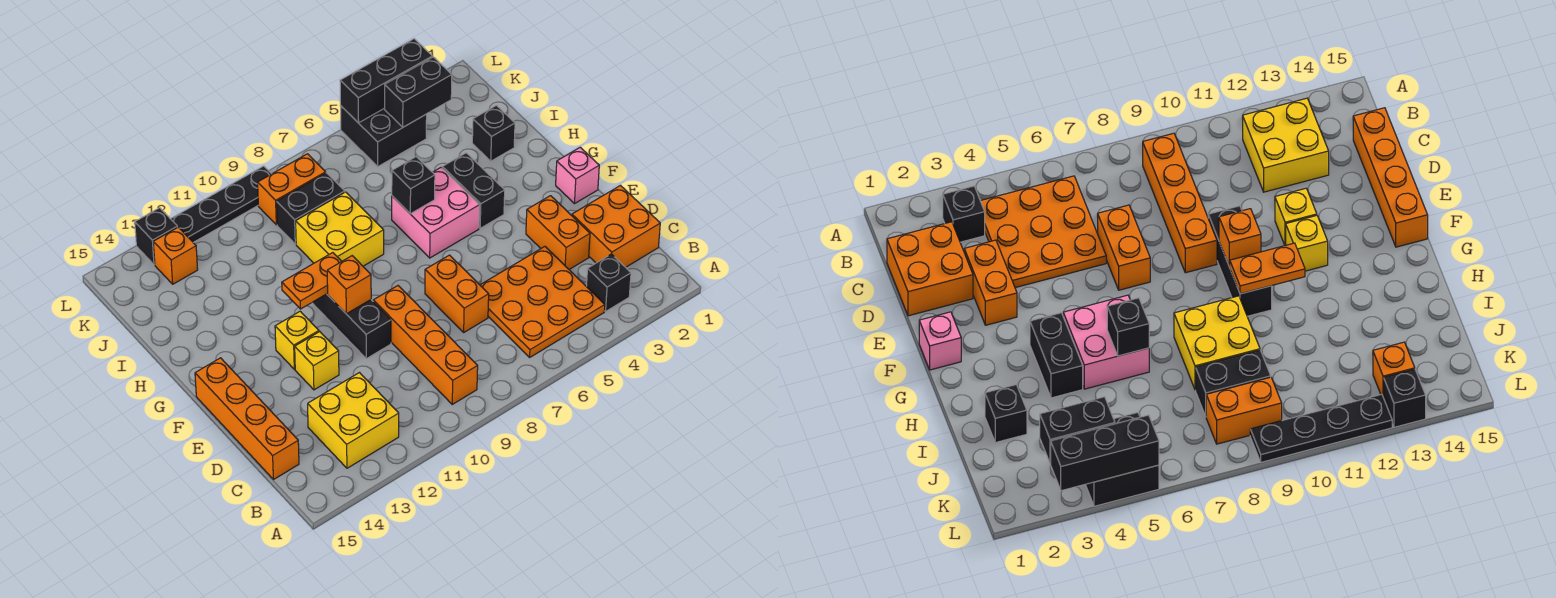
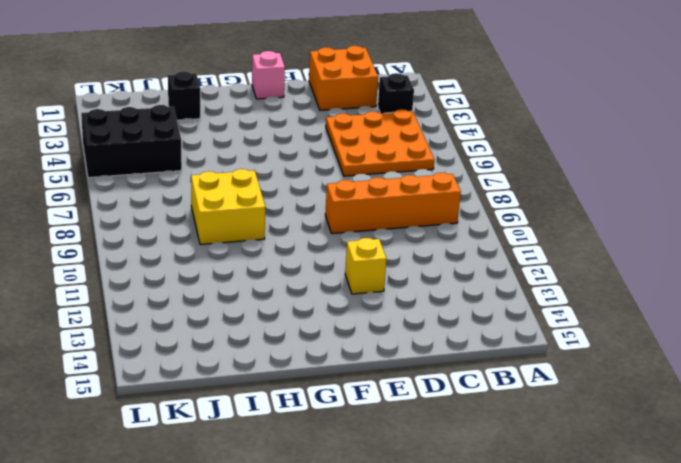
black brick J4:L5 level 1 -> black brick K4:L5 level 1
none -> yellow brick B12:C13 level 1
none -> orange brick C15:F15 level 1
none -> orange brick D3:E3 level 1

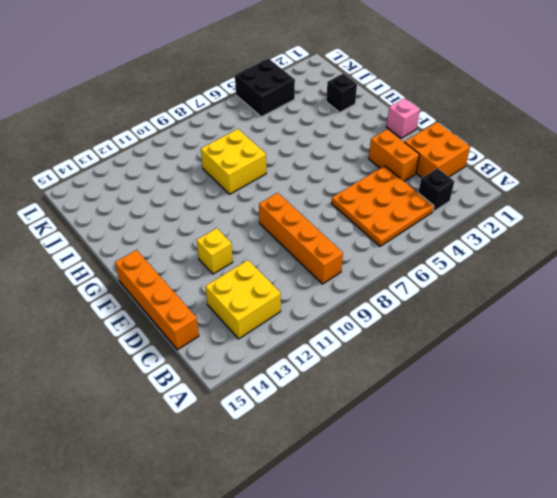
none -> orange brick D7:E7 level 1
none -> black brick E10:G10 level 1
none -> yellow brick F12 level 1

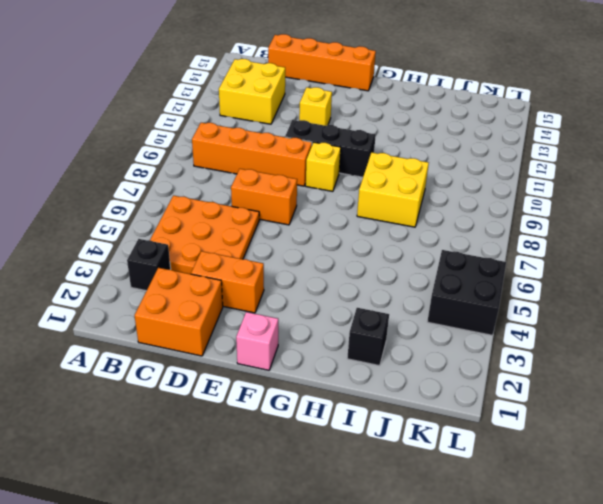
yellow brick F9 level 1 -> yellow brick F12 level 1
none -> black brick G4:H4 level 1
none -> pink brick G5:H6 level 1
none -> black brick J8:J9 level 1

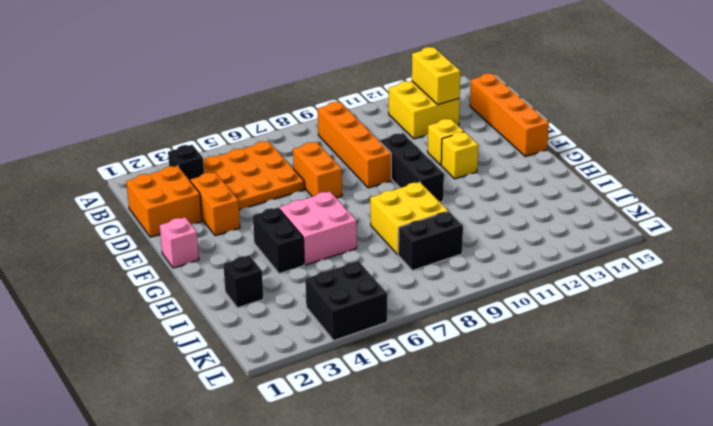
yellow brick B13:C13 level 2 -> none
none -> orange brick K8:K9 level 1
none -> orange brick K13 level 1
none -> black plate L9:L12 level 1

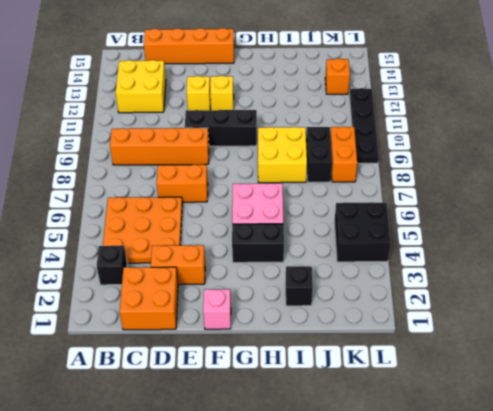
none -> black brick L13 level 1
none -> orange brick F10 level 2
none -> orange plate G10:G11 level 2

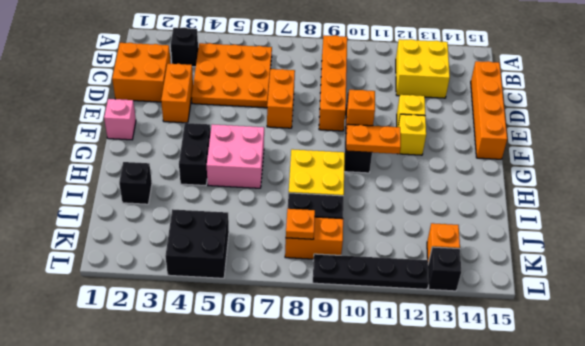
orange plate K8 level 2 -> none
none -> black brick H6 level 2
none -> black brick K3:K4 level 2
none -> black brick L3:L5 level 2

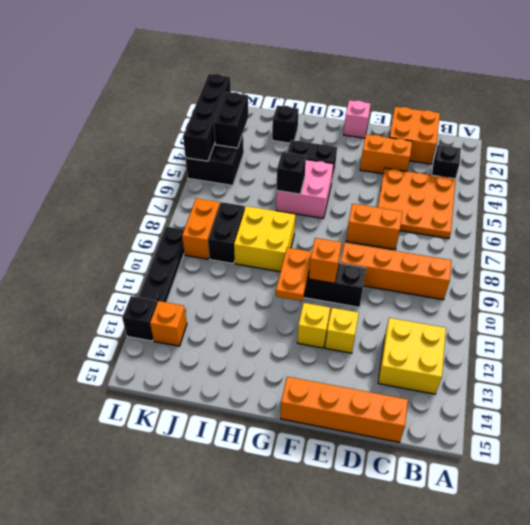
black brick L2:L5 level 2 -> black brick L3:L5 level 2

